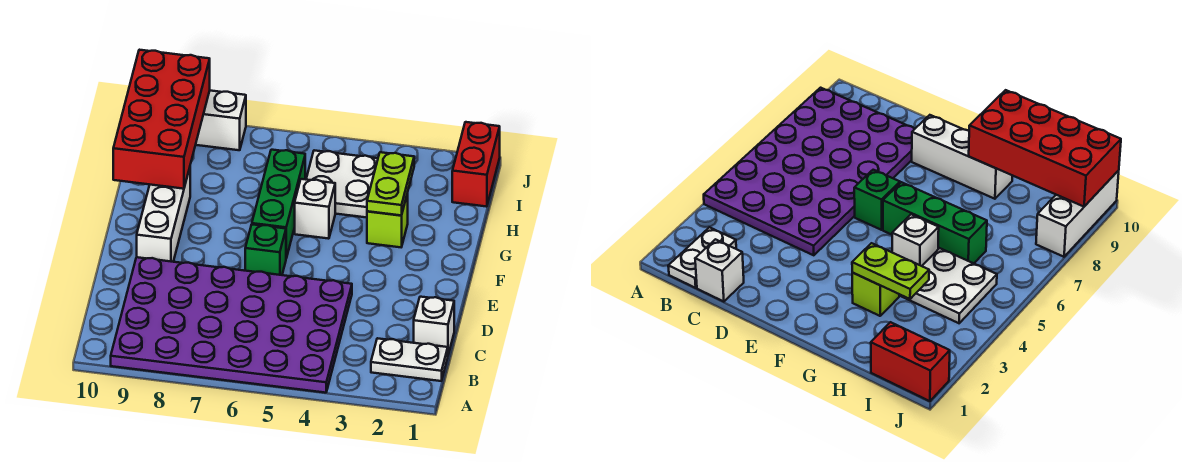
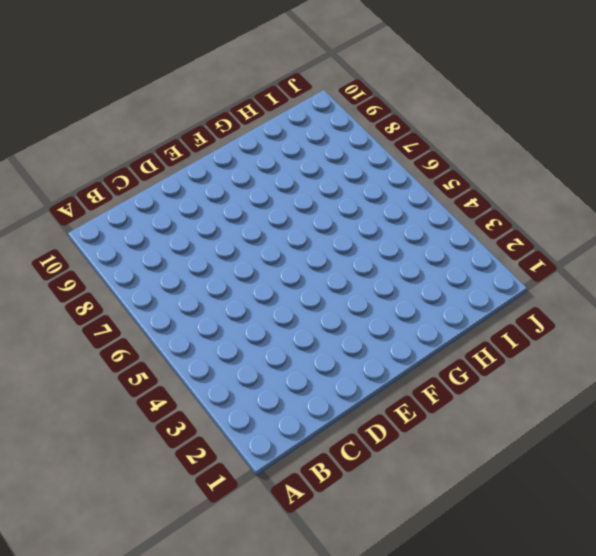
none -> purple plate A4:D9 level 1
none -> white plate B1:B2 level 1
none -> white brick C1 level 1

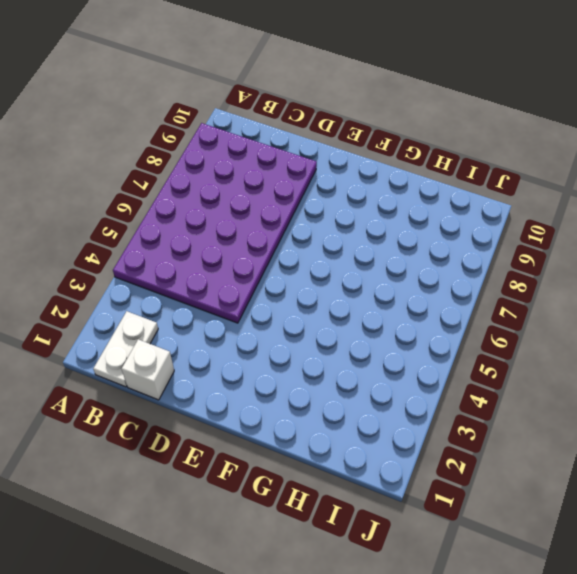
none -> green brick E6 level 1
none -> white brick E9:G9 level 1
none -> green brick F6:H6 level 1

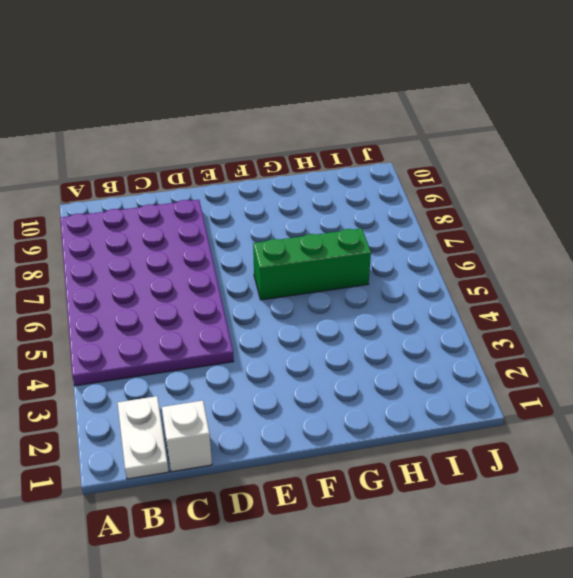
none -> green brick E6 level 1
none -> white brick E9:G9 level 1
none -> lime brick G3 level 1

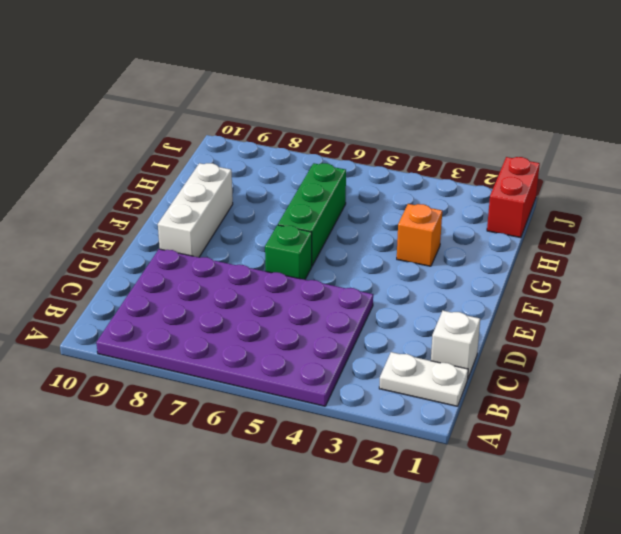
orange brick G3 level 1 -> lime brick G3 level 1
none -> white brick G5 level 1
none -> white plate H4:I5 level 1
none -> white brick J8:J10 level 1

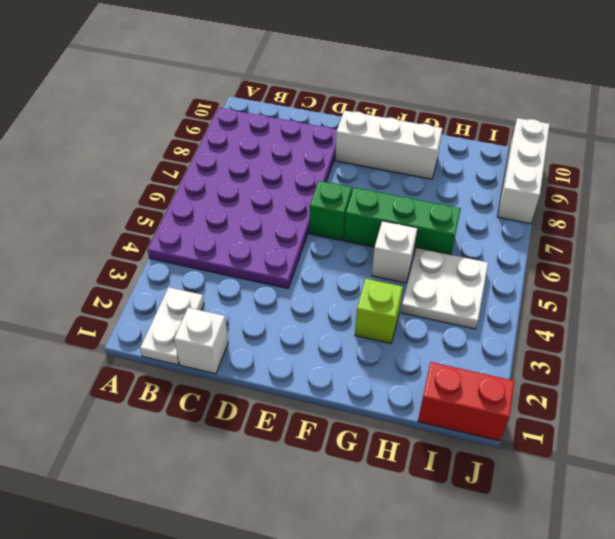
none -> lime plate G3:H3 level 2
none -> red brick G9:J10 level 2

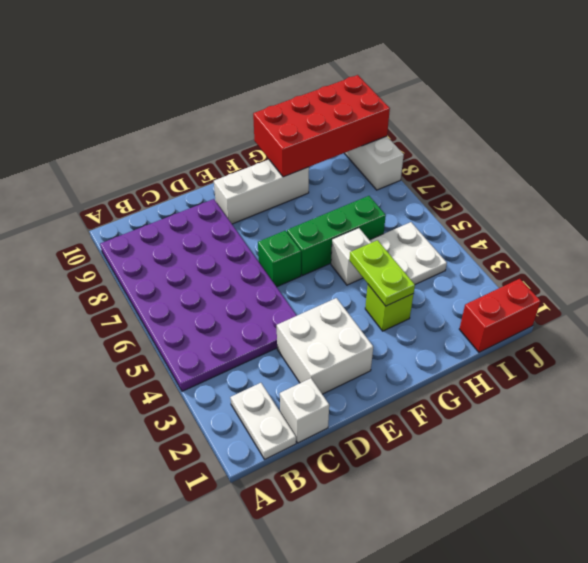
white brick D2:E3 level 1 -> none
lime plate G3:G4 level 2 -> lime plate G3:H3 level 2

